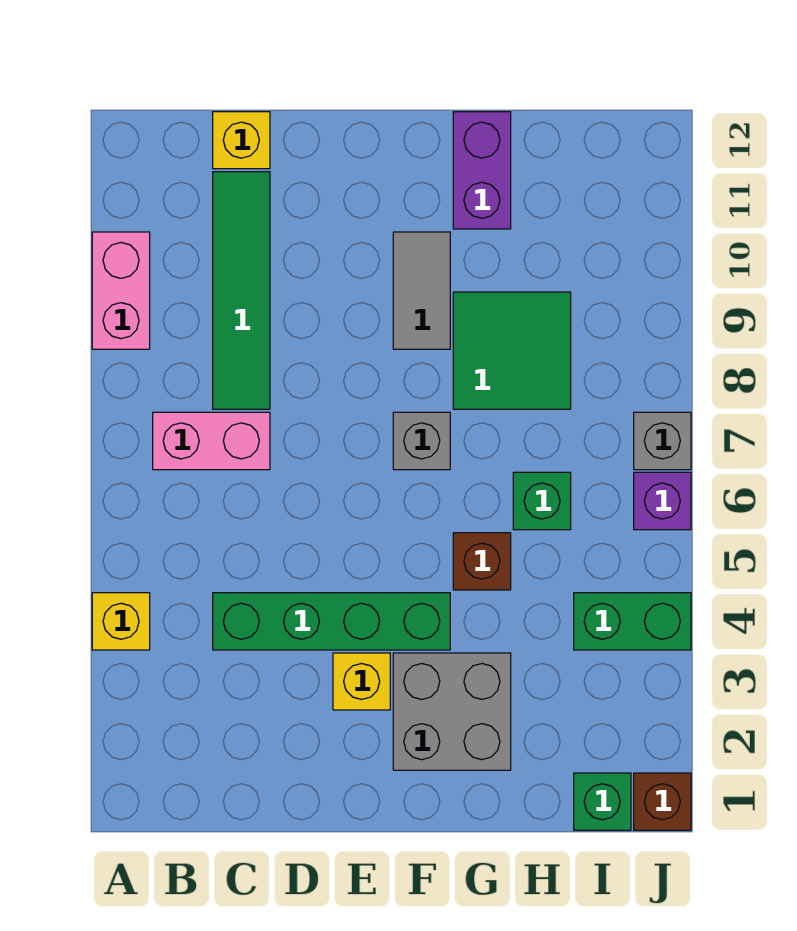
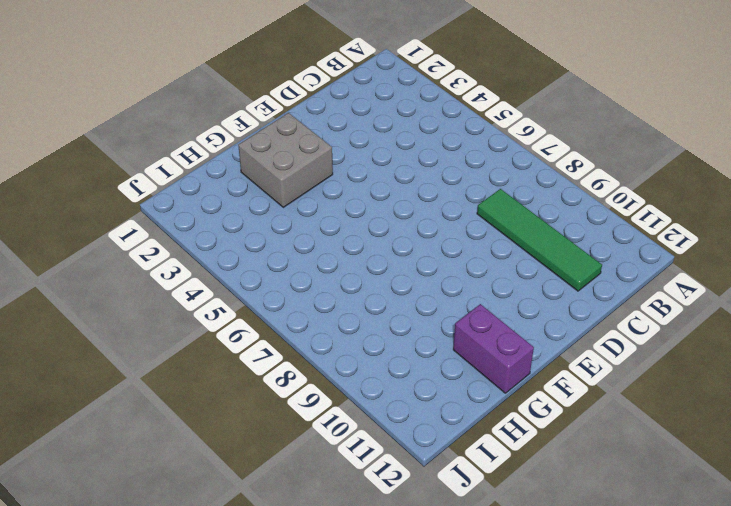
none -> yellow brick A4 level 1
none -> pink brick A9:A10 level 1
none -> pink brick B7:C7 level 1

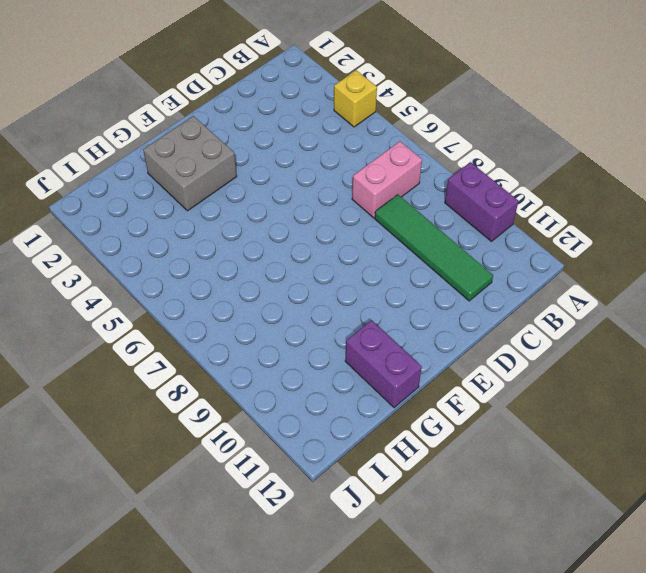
purple brick A9:A10 level 1 -> pink brick A9:A10 level 1
none -> green brick C4:F4 level 1
none -> yellow brick C12 level 1
none -> yellow brick E3 level 1

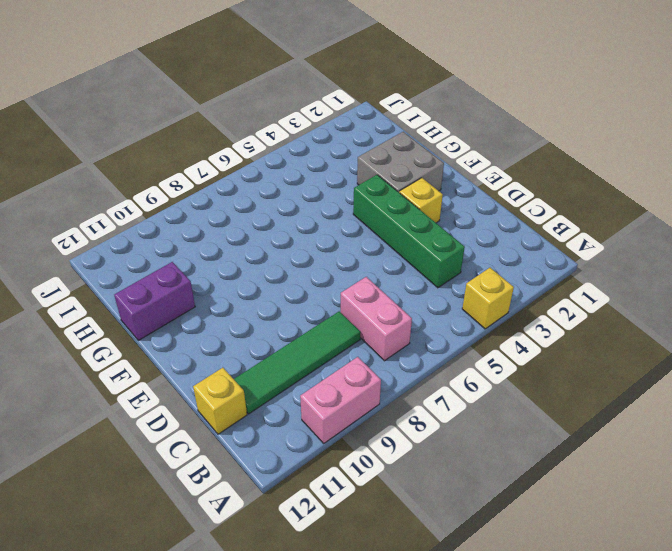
none -> grey brick F7 level 1
none -> grey tile F9:F10 level 1
none -> brown brick G5 level 1

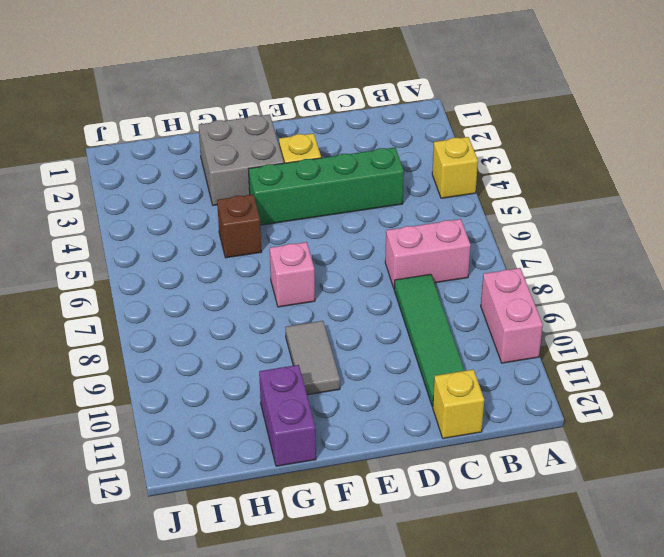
pink brick F7 level 1 -> grey brick F7 level 1
none -> green tile G8:H9 level 1
none -> green brick H6 level 1
none -> green brick I1 level 1

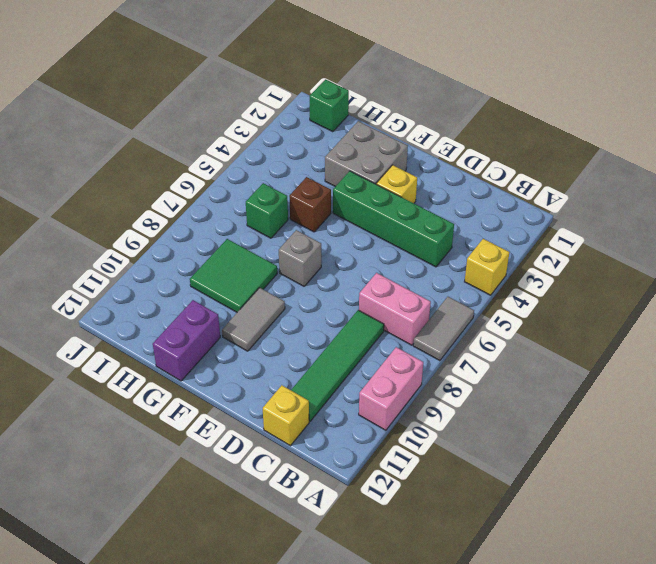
grey tile A6:A7 level 1 -> none
none -> green brick I4:J4 level 1
none -> brown brick J1 level 1
none -> purple brick J6 level 1

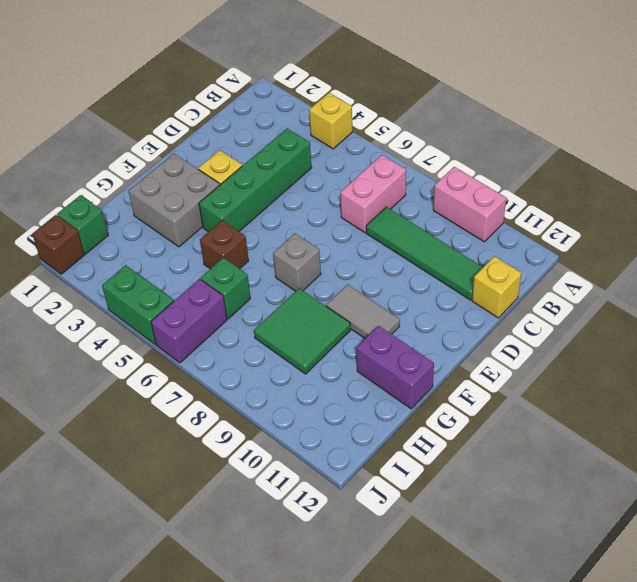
purple brick I6:J6 level 1 -> purple brick J6 level 1
green brick J4:J5 level 1 -> green brick I4:J4 level 1
none -> grey brick J7 level 1

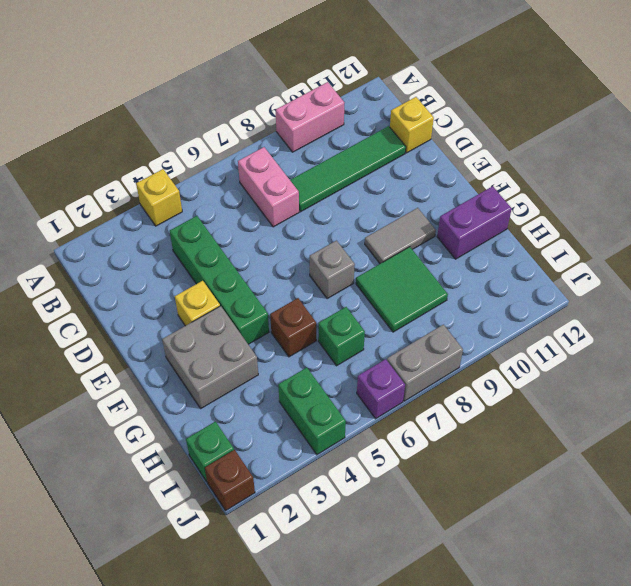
grey brick J7:J8 level 1 -> grey brick J7 level 1

